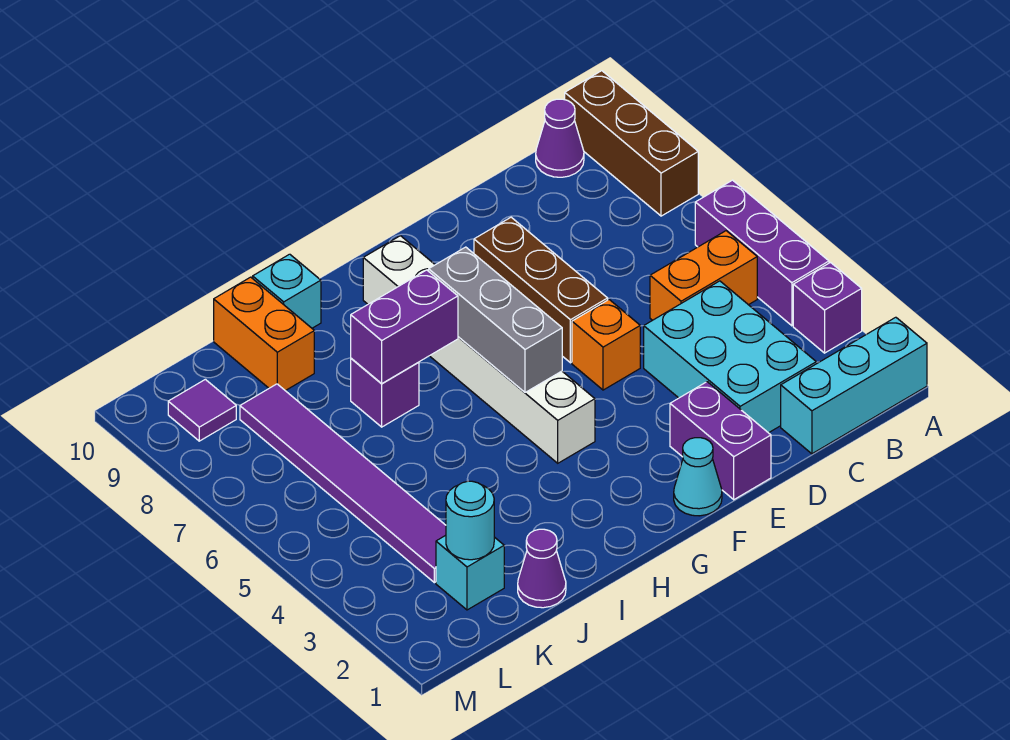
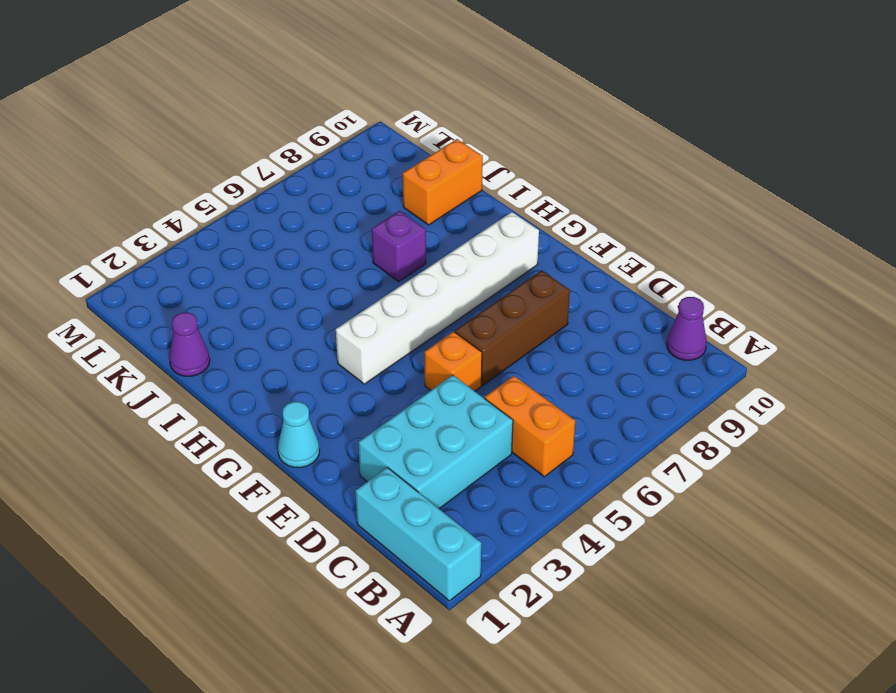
none -> purple brick A3 level 1
none -> purple brick A4:A6 level 1
none -> brown brick A8:A10 level 1

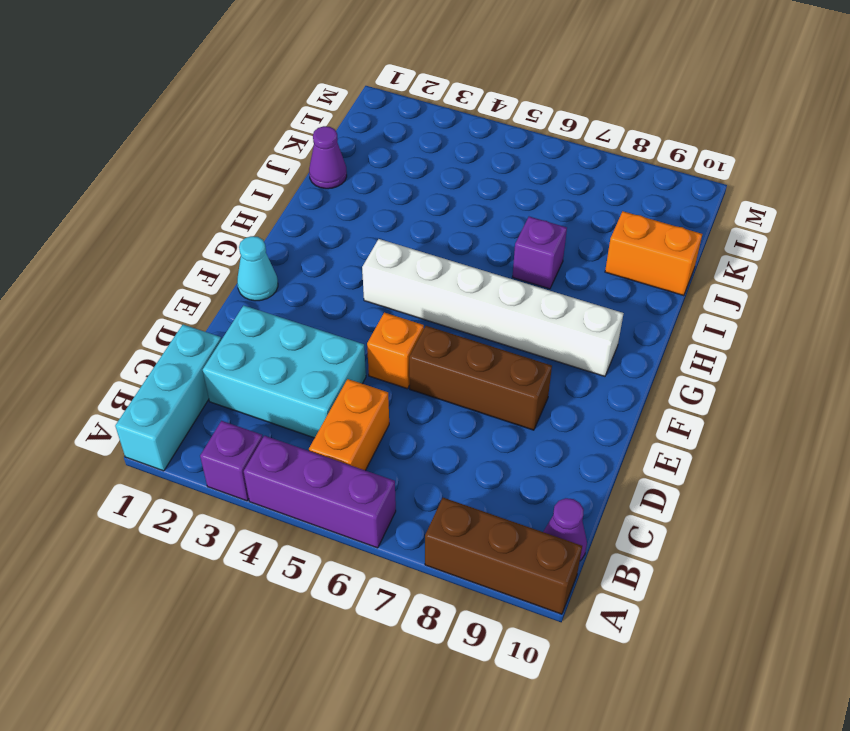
none -> purple brick E1:E2 level 1
none -> cyan brick I10 level 1
none -> cyan brick K2 level 1

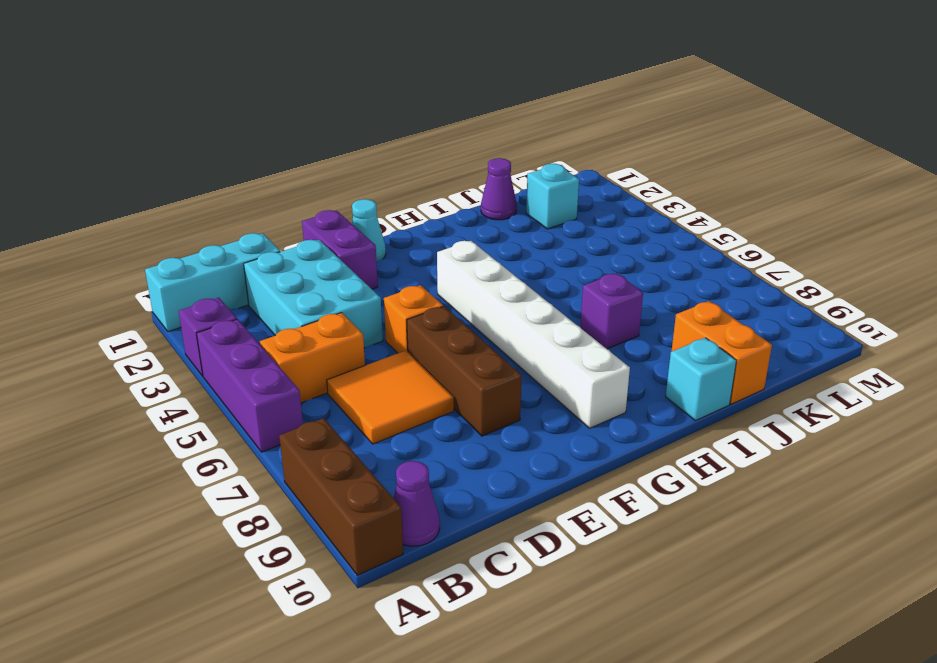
orange tile C6:D7 level 1 -> none
none -> purple tile K3:K8 level 1
none -> purple tile L9 level 1
none -> grey brick G5:G7 level 2

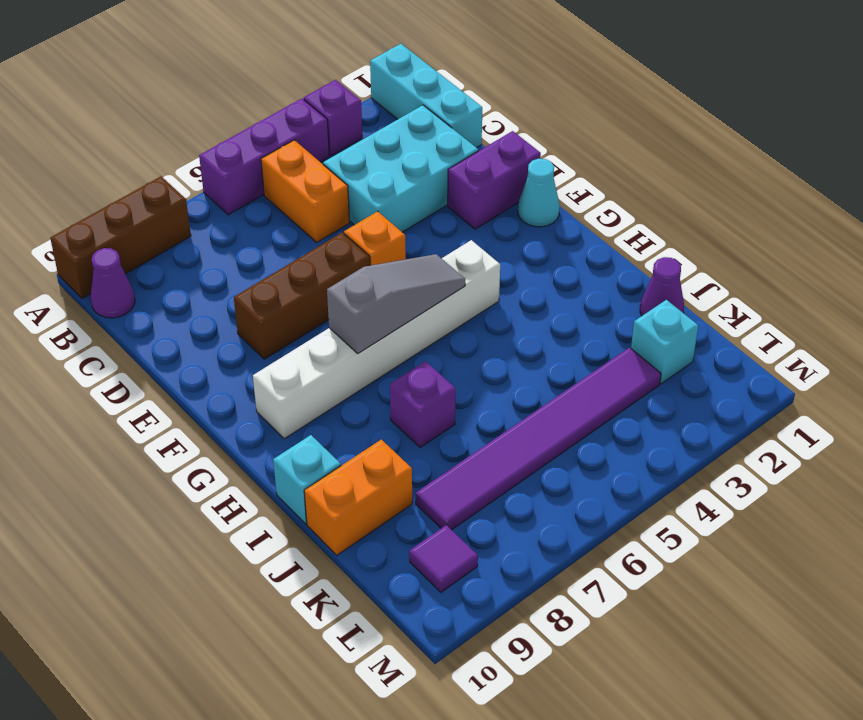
grey slope G5:G7 level 2 top 7 -> grey brick G5:G7 level 2
none -> purple brick H7:I7 level 2
none -> cyan round brick K2 level 2

